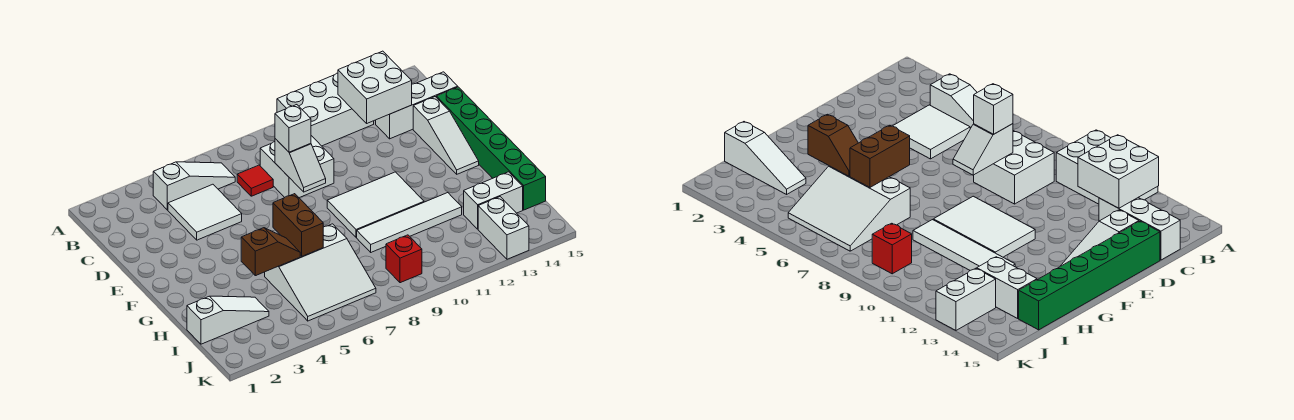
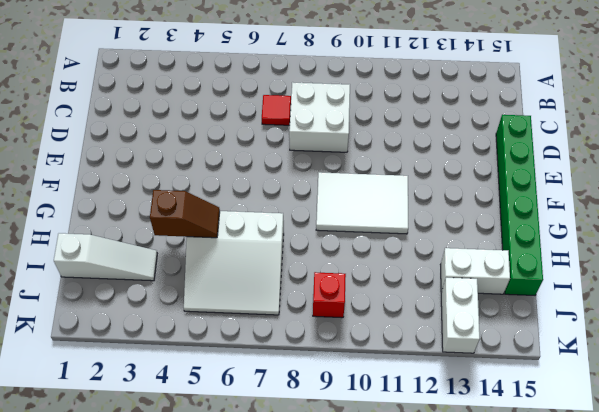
none -> white brick A10:B12 level 1
none -> white slope B4:B6 level 1 top 4
none -> white tile C4:D5 level 1

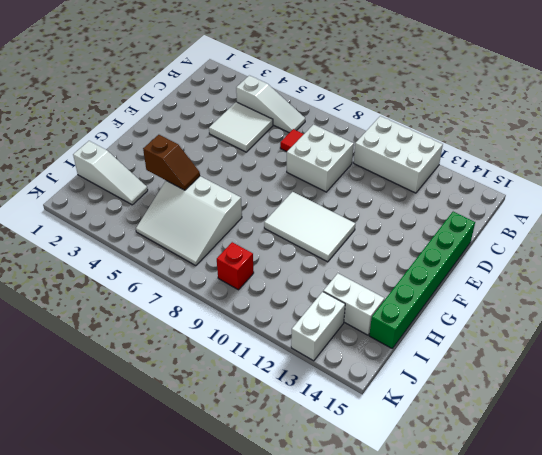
none -> white brick C13:C15 level 1
none -> white slope D14:F14 level 1 top D
none -> white tile H9:H12 level 1

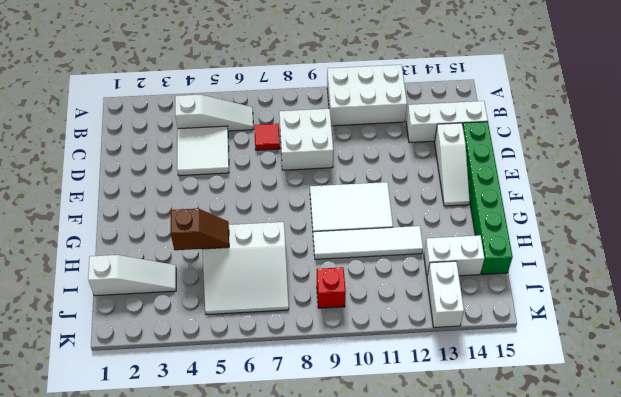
none -> white brick B12:C13 level 2
none -> white slope D8:E8 level 2 top D
none -> brown brick G6:H6 level 2

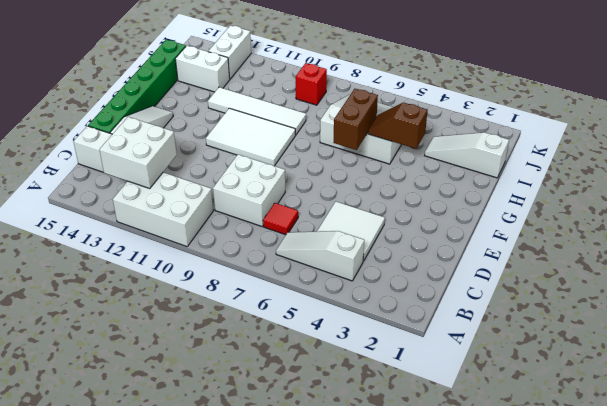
none -> white slope D8:E8 level 2 top D
none -> white brick D8 level 3

